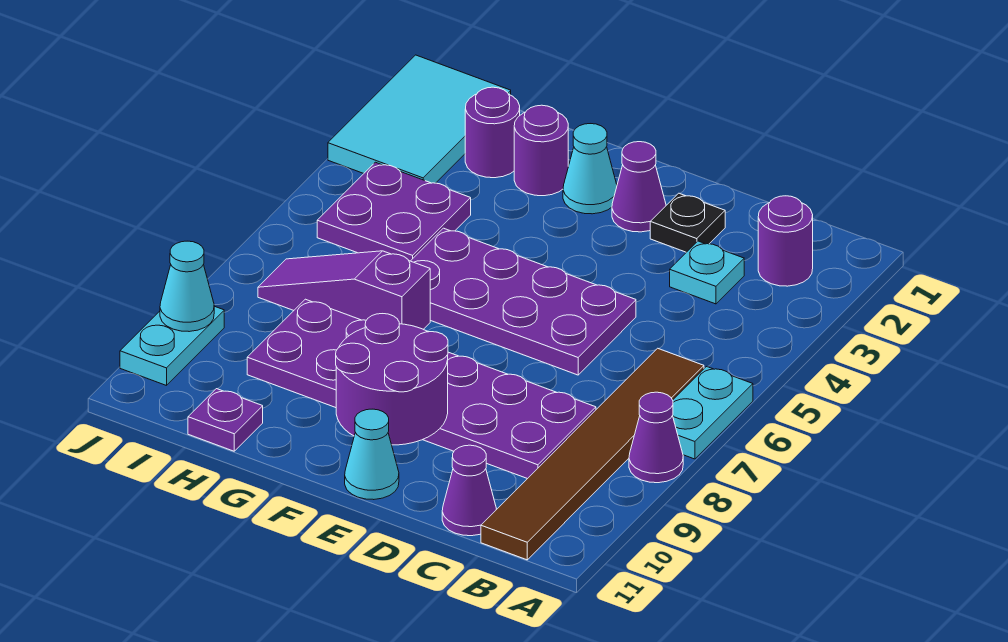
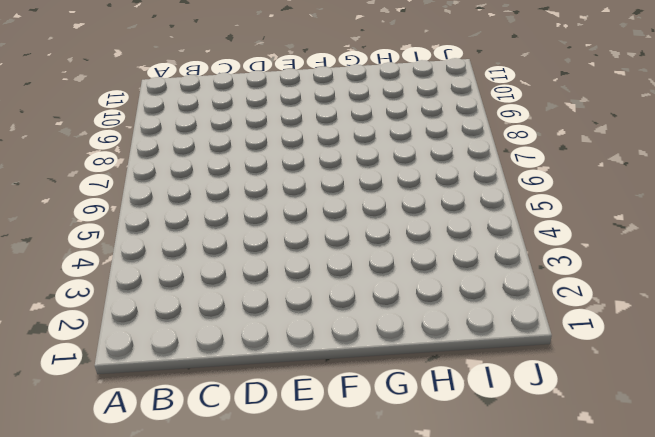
none -> cyan plate A6:A7 level 1
none -> purple cone A8 level 1
none -> purple round brick B2 level 1

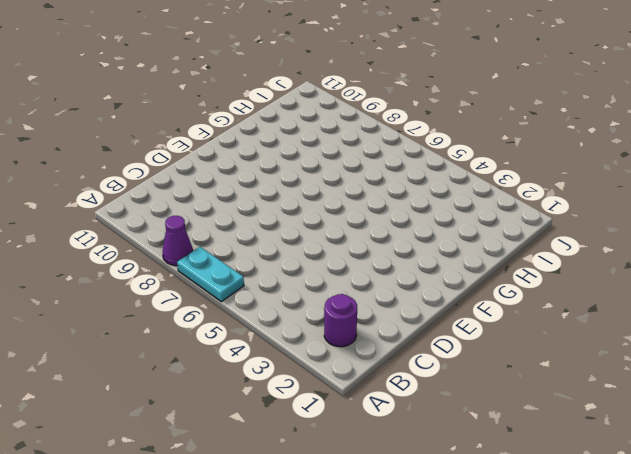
none -> brown tile B6:B11 level 1
none -> cyan plate C3 level 1
none -> purple plate C8:H9 level 1

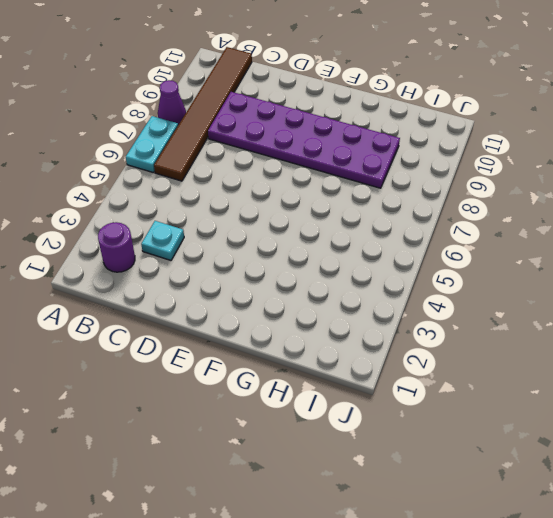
none -> purple cone C11 level 1
none -> black plate D2 level 1
none -> purple plate D5:G6 level 1

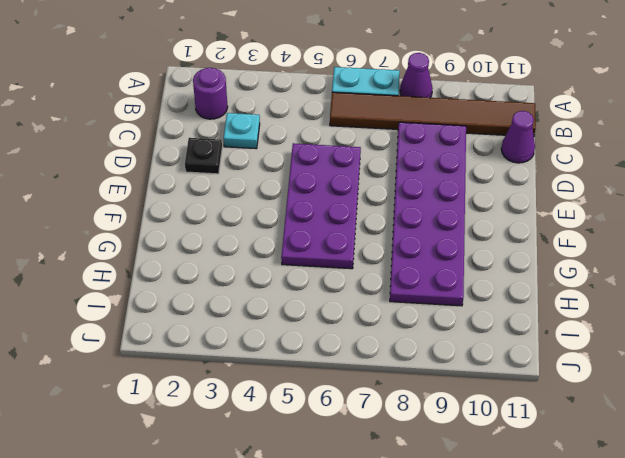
none -> purple cone E2 level 1
none -> cyan cone E11 level 1
none -> cyan cone F2 level 1

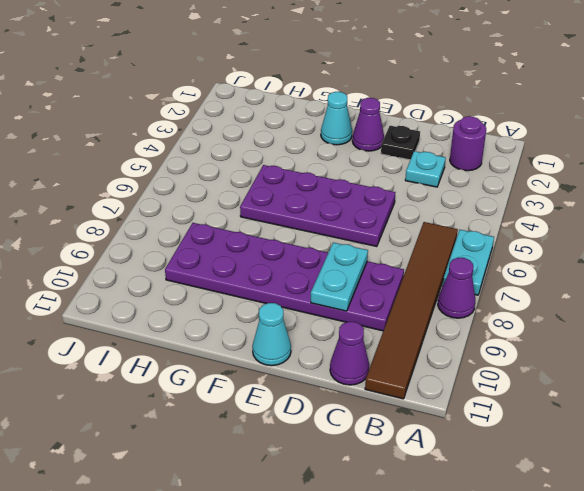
cyan plate D8:D9 level 2 -> cyan plate J9:J10 level 1
none -> purple round brick G2 level 1
none -> purple slope G7:I7 level 1 top G
none -> purple round brick H2 level 1

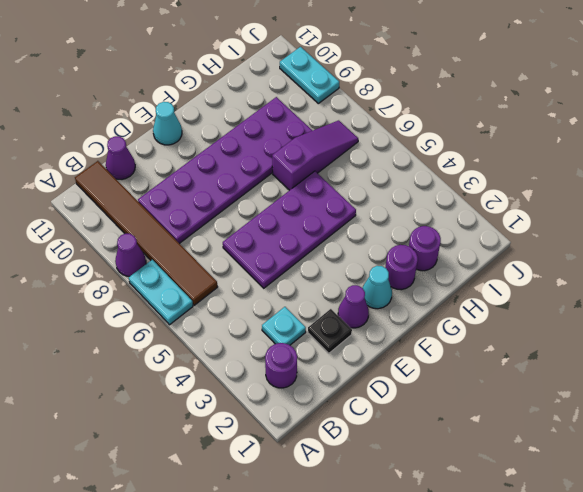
none -> purple plate H4:I5 level 1
none -> purple plate H11 level 1
none -> cyan tile I1:J3 level 1

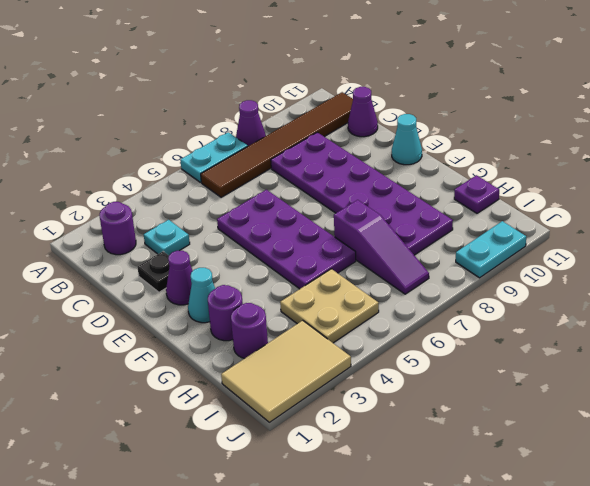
tan plate H4:I5 level 1 -> purple plate H4:I5 level 1
tan tile I1:J3 level 1 -> cyan tile I1:J3 level 1
none -> purple round brick E9:F10 level 2
none -> cyan cone J9 level 2

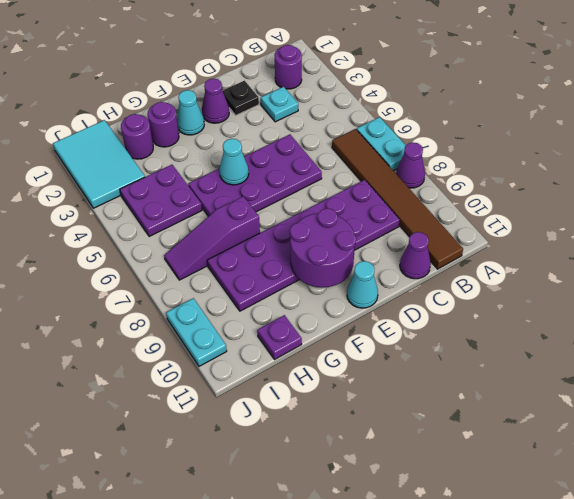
cyan cone F5 level 2 -> cyan cone J9 level 2

